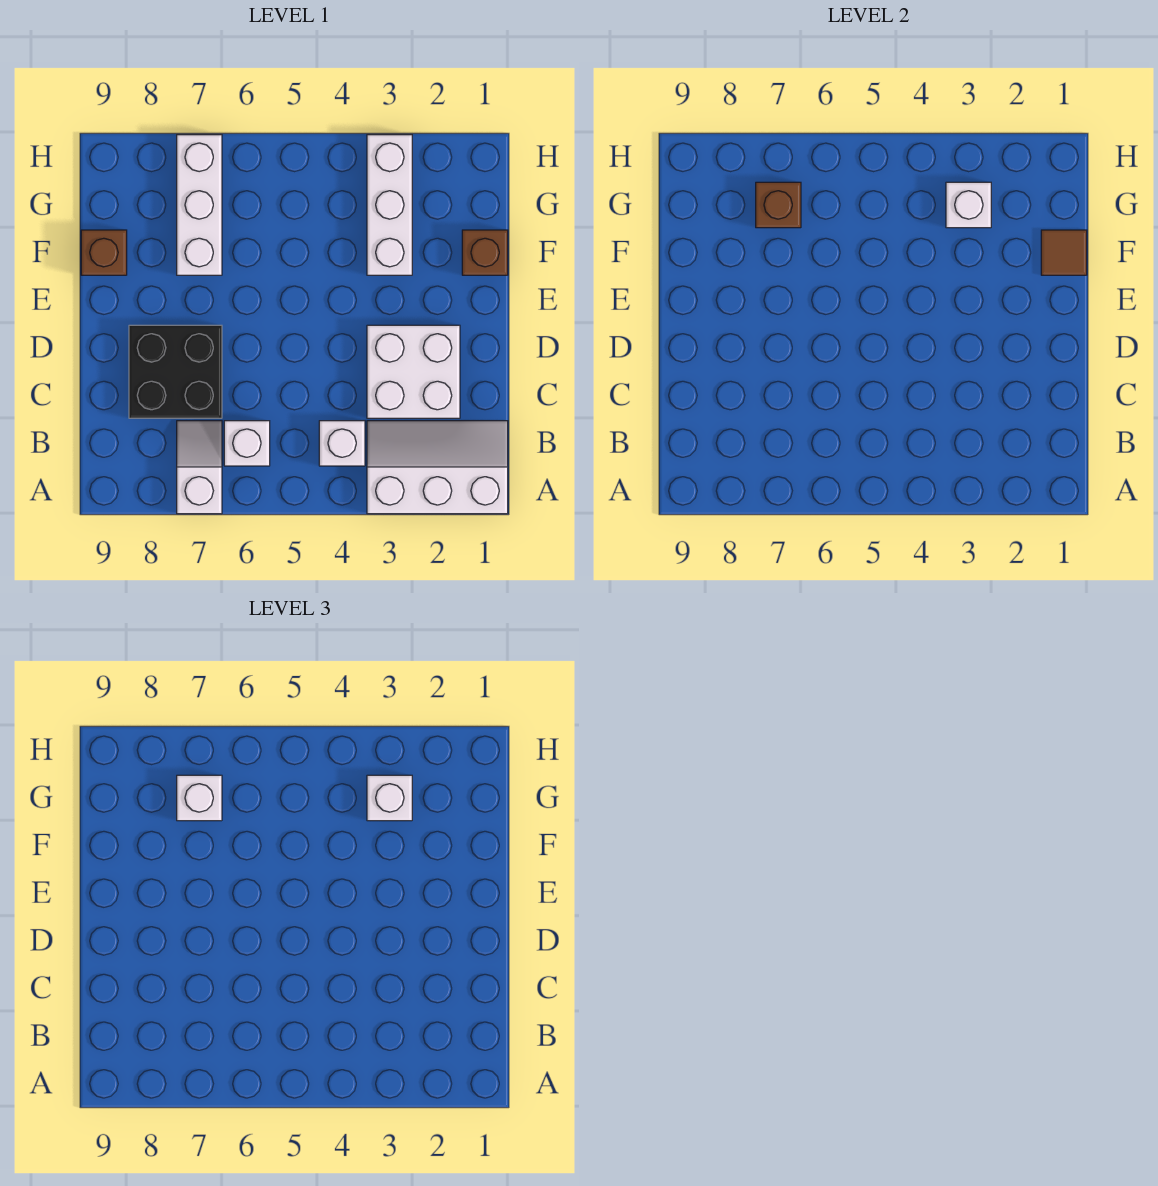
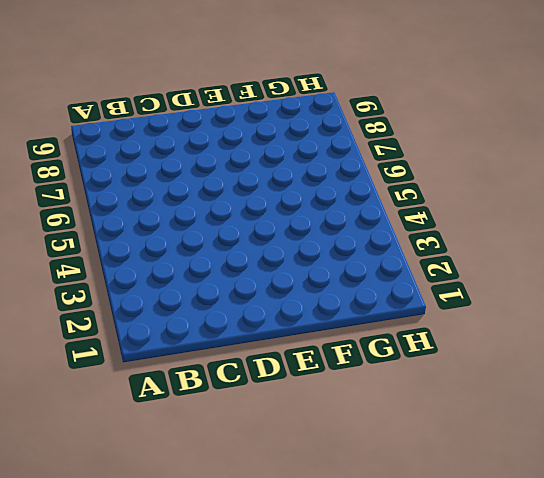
none -> white slope A1:B3 level 1 top A
none -> white slope A7:B7 level 1 top A
none -> white brick B4 level 1

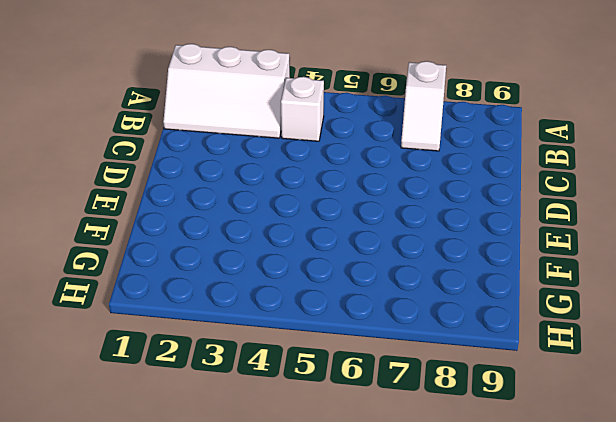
none -> white brick B6 level 1
none -> white brick C2:D3 level 1
none -> black brick C7:D8 level 1

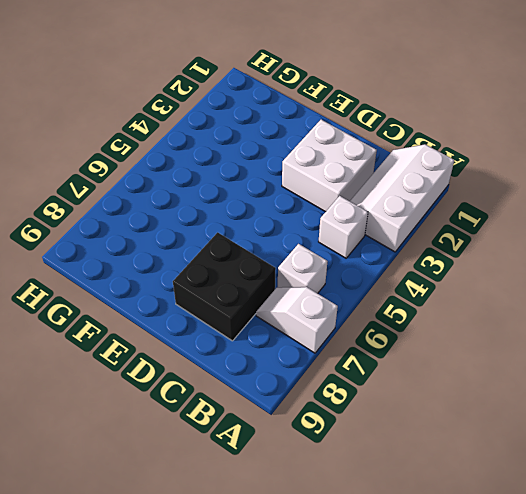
none -> brown brick F1 level 1
none -> white brick F3:H3 level 1
none -> white brick F7:H7 level 1

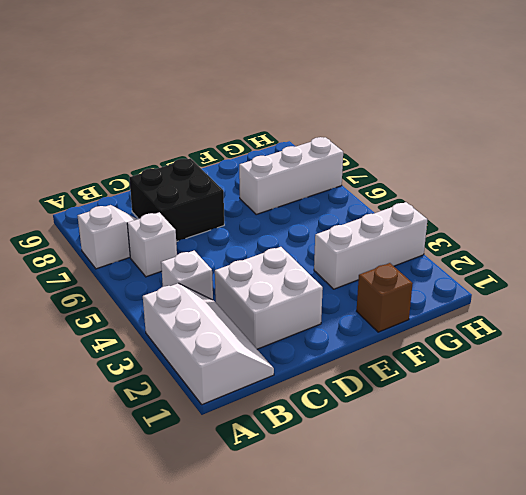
none -> brown brick F9 level 1
none -> brown tile F1 level 2
none -> white brick G3 level 2

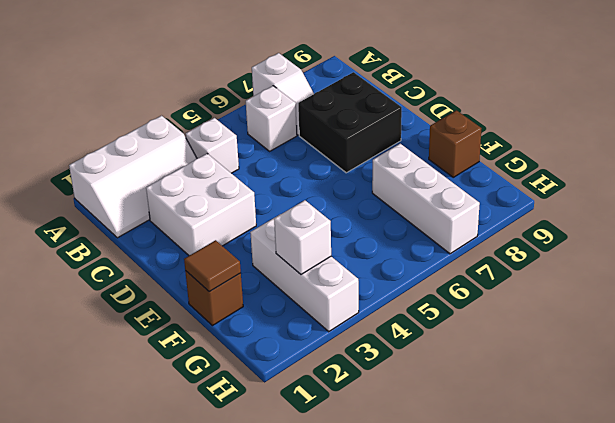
none -> brown brick G7 level 2
none -> white brick G3 level 3
none -> white brick G7 level 3

